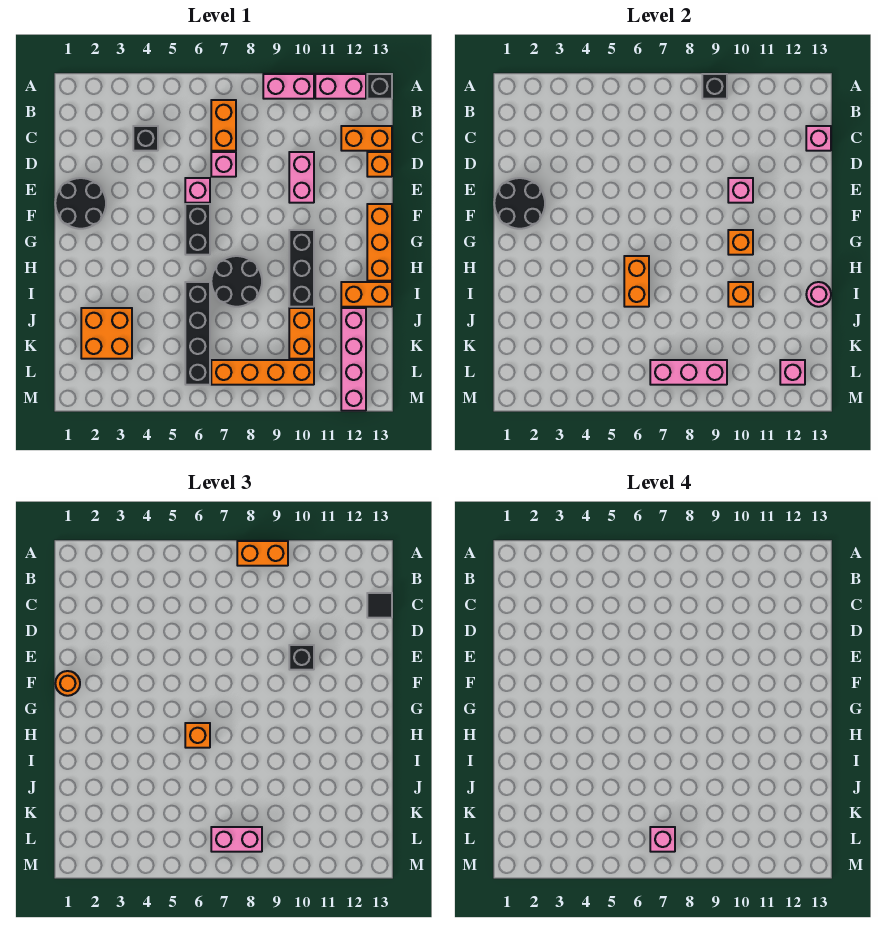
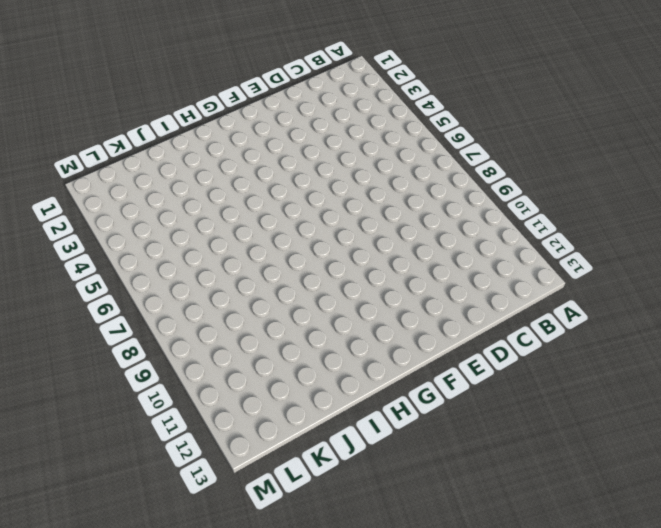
none -> pink brick A9:A10 level 1
none -> pink brick A11:A12 level 1
none -> black brick A13 level 1
none -> orange brick B7:C7 level 1

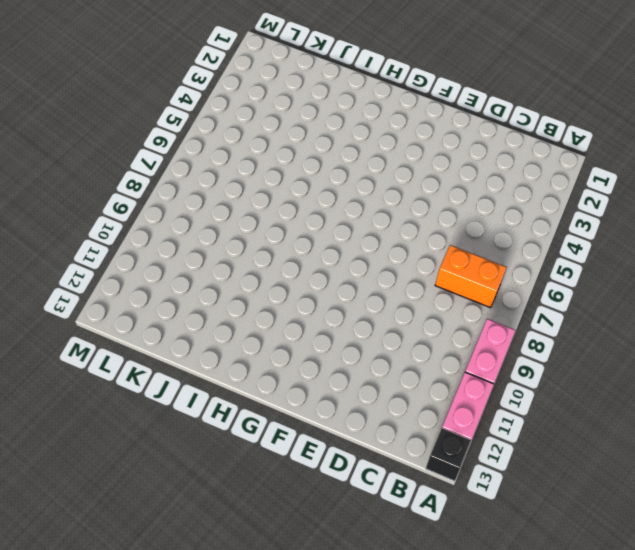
none -> black brick C4 level 1
none -> orange brick C12:C13 level 1
none -> pink brick D7 level 1
none -> pink brick D10:E10 level 1

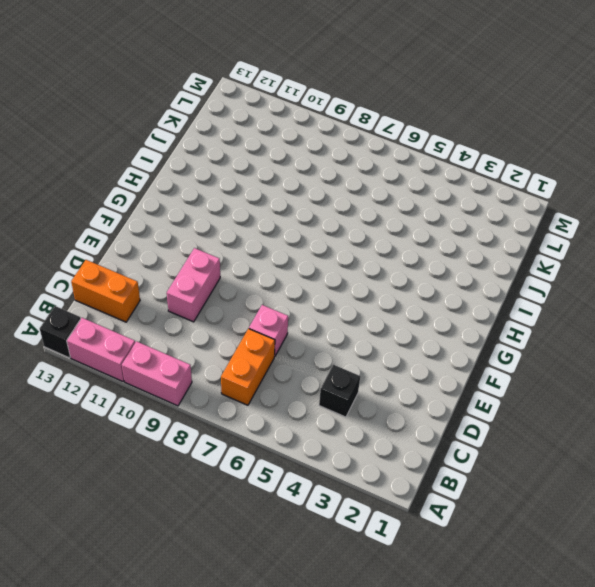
none -> orange brick D13 level 1
none -> black round brick E1:F2 level 1
none -> pink brick E6 level 1
none -> black brick F6:G6 level 1

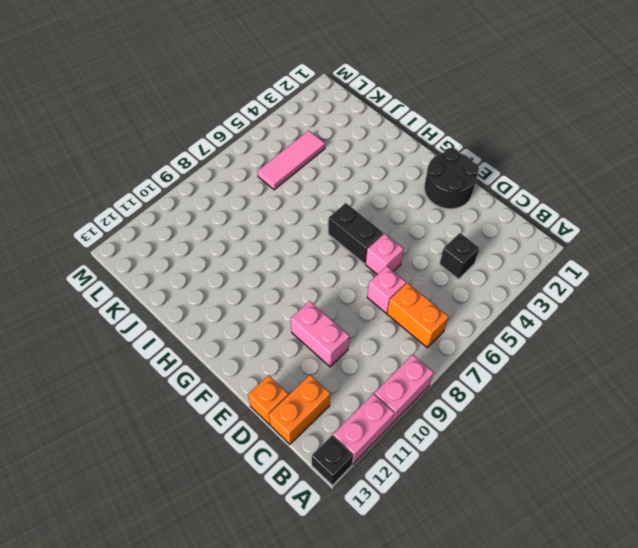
pink tile K4:K6 level 1 -> black brick I6:L6 level 1
none -> orange brick F13:H13 level 1
none -> black brick G10:I10 level 1
none -> black round brick H7:I8 level 1
none -> orange brick I12:I13 level 1

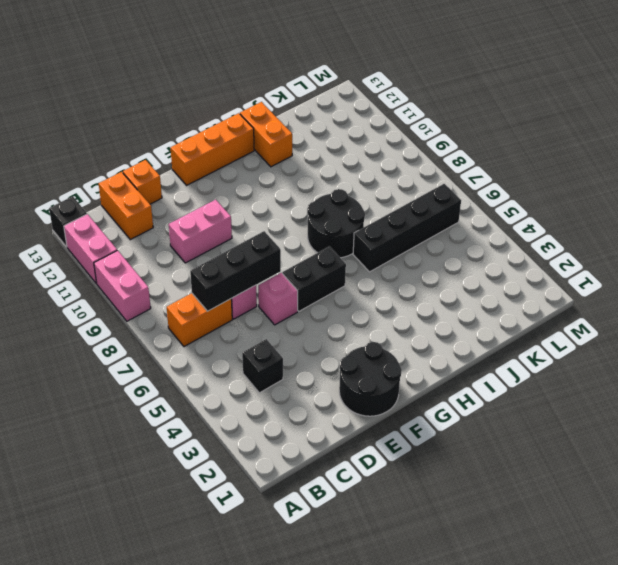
black brick C7:E7 level 2 -> black brick G10:I10 level 1
none -> orange brick J2:K3 level 1
none -> orange brick J10:K10 level 1
none -> pink brick J12:M12 level 1
none -> orange brick L7:L10 level 1

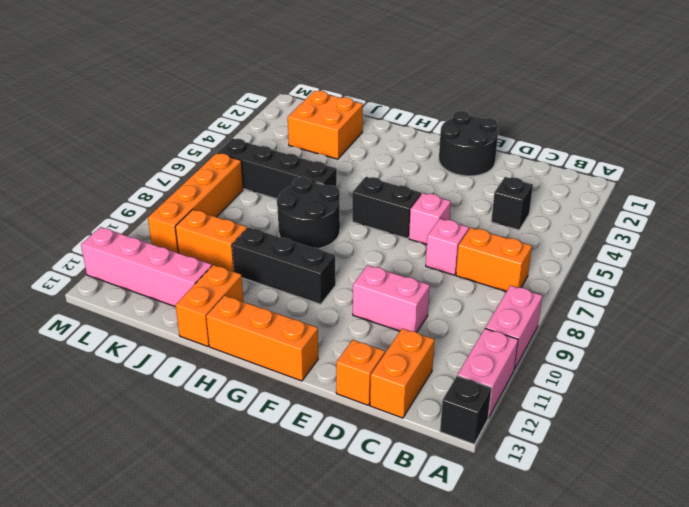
none -> black brick A9 level 2
none -> pink brick C13 level 2
none -> black round brick E1:F2 level 2
none -> pink brick E10 level 2

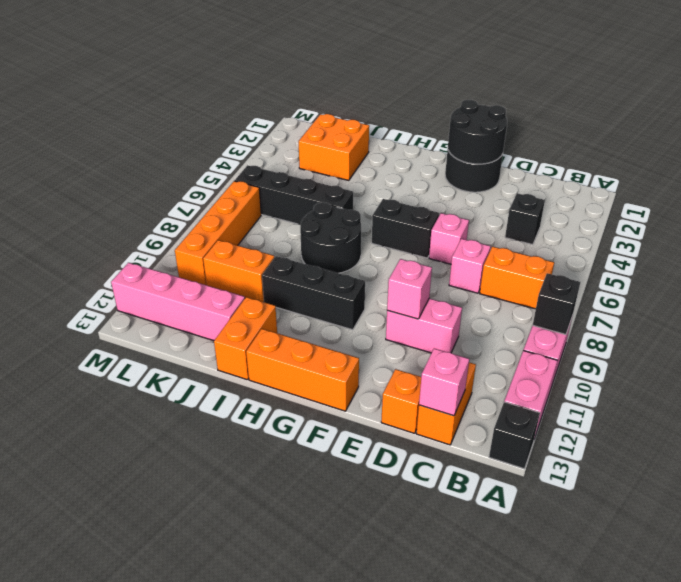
none -> orange brick G10 level 2
none -> orange brick H6:I6 level 2
none -> orange brick I10 level 2
none -> pink round brick I13 level 2

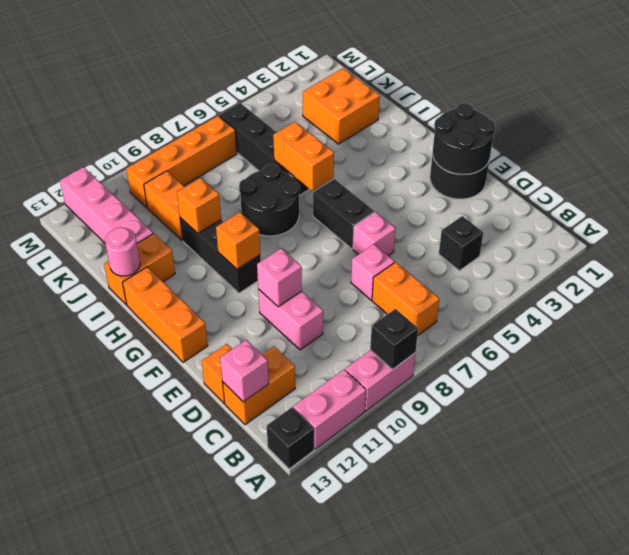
none -> pink brick L7:L9 level 2
none -> pink brick L12 level 2
none -> orange brick A8:A9 level 3
none -> black tile C13 level 3

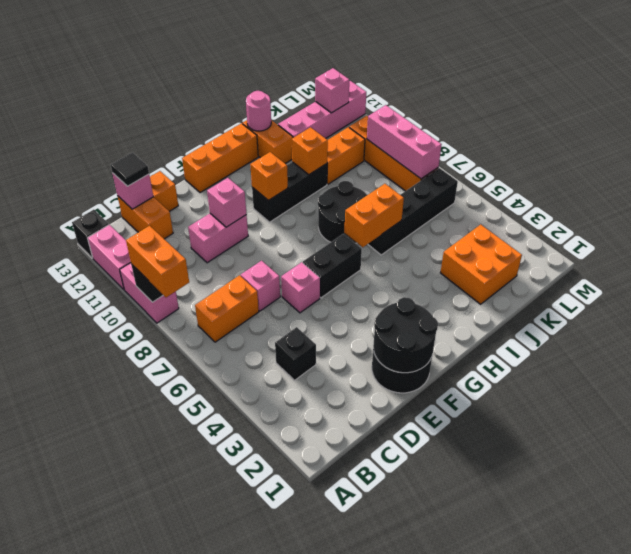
none -> black brick E10 level 3
none -> orange round brick F1 level 3
none -> orange brick H6 level 3
none -> pink brick L7:L8 level 3

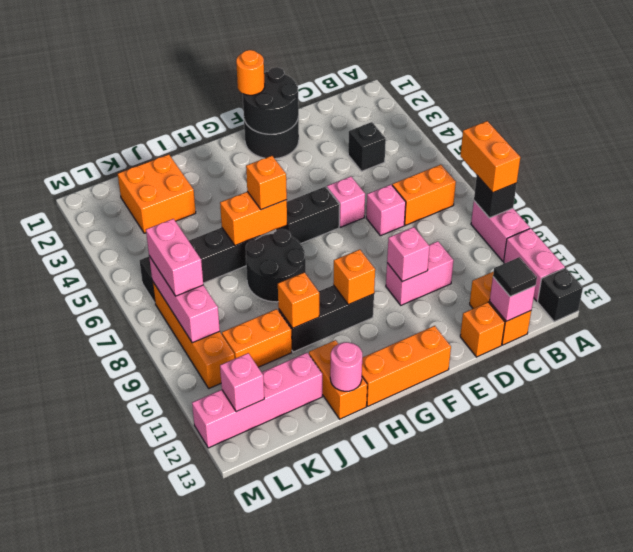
none -> black brick E10 level 3
none -> pink brick L7 level 4

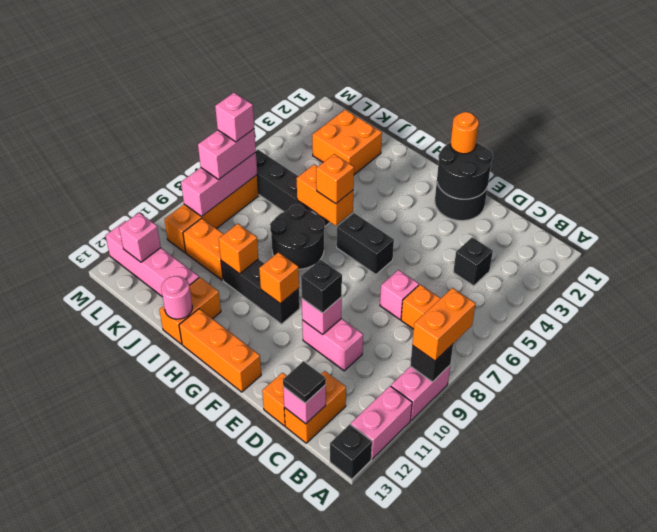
none -> pink brick E6 level 1

